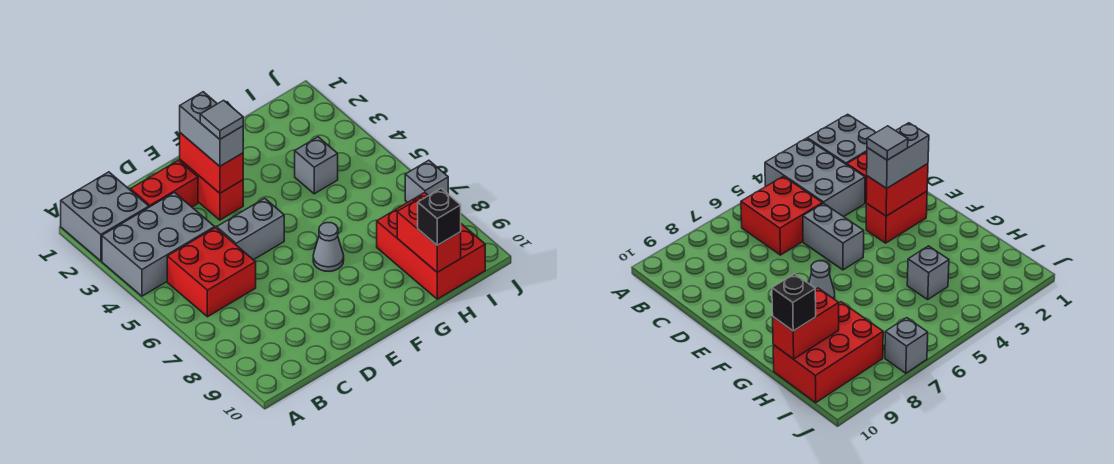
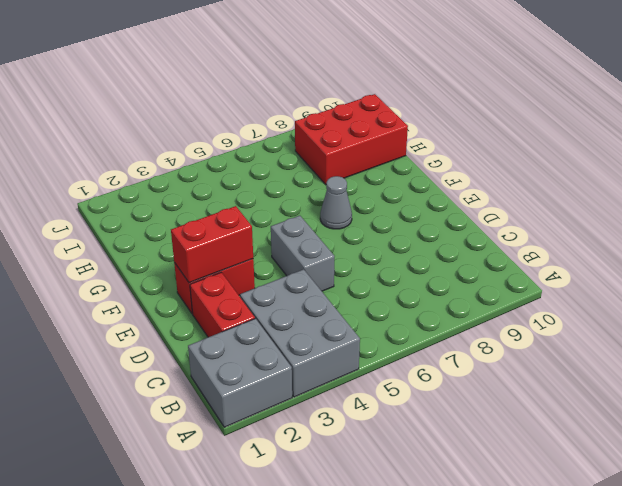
none -> red brick B5:C6 level 1
none -> grey brick H4 level 1
none -> grey brick J7 level 1

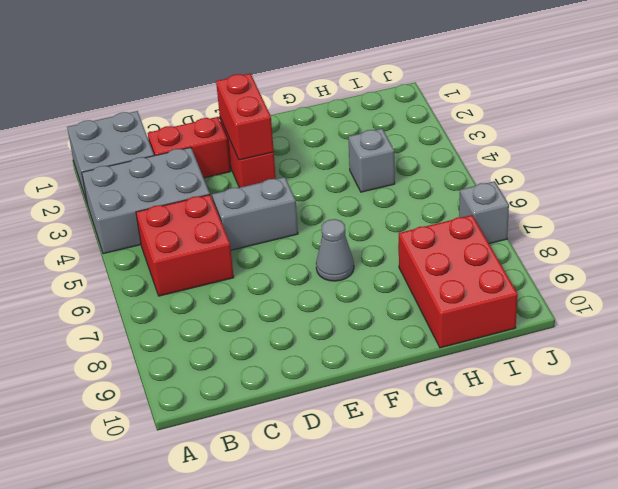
none -> red brick H9:H10 level 2
none -> grey brick E2:E3 level 3
none -> black brick H10 level 3

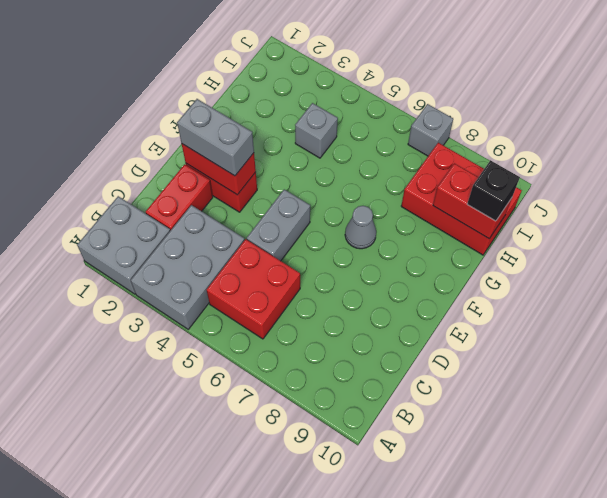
none -> grey tile E3 level 4

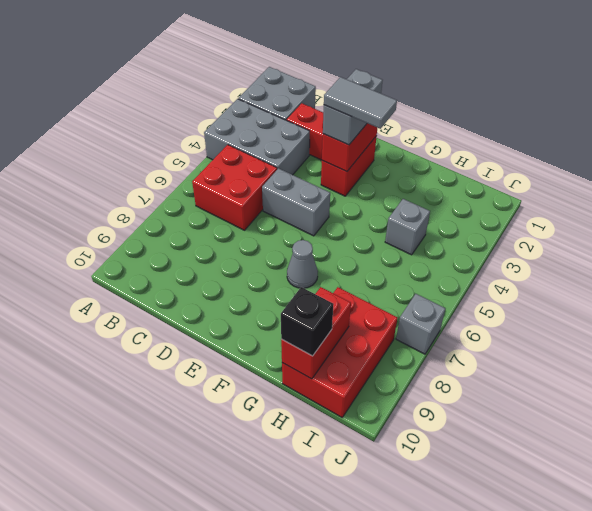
grey tile E3:F3 level 4 -> grey tile E3 level 4

